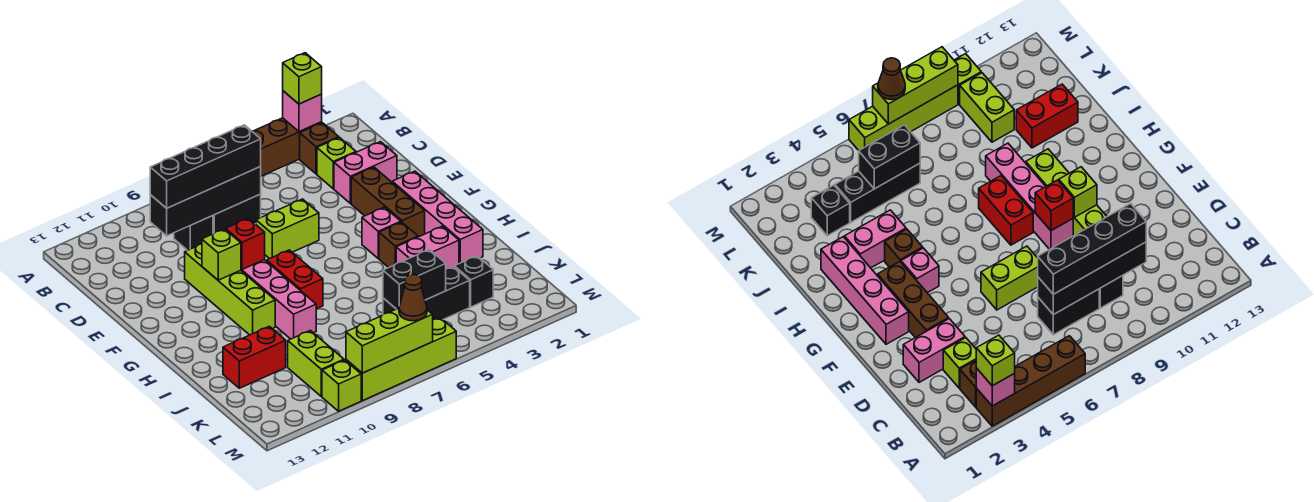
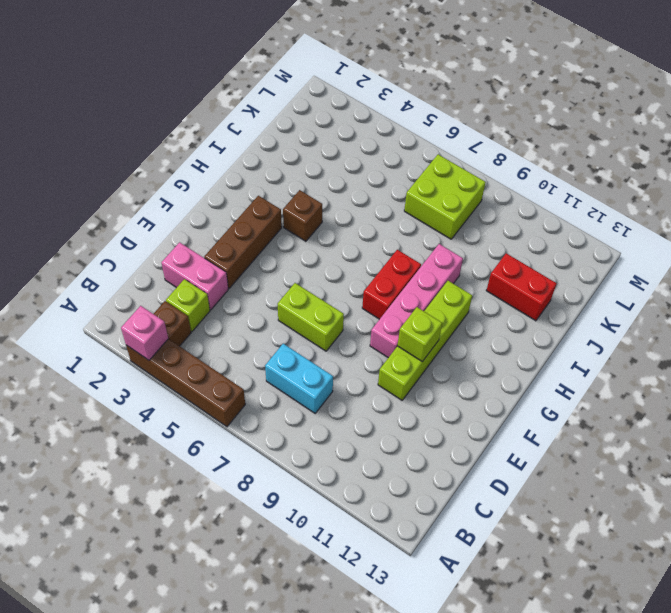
cyan brick C7:C8 level 1 -> black brick C7:C8 level 1
lime brick K7:L8 level 1 -> none
none -> black brick C9 level 1
none -> pink brick F2:I2 level 1
none -> pink brick G4 level 1
none -> pink brick I3:I4 level 1

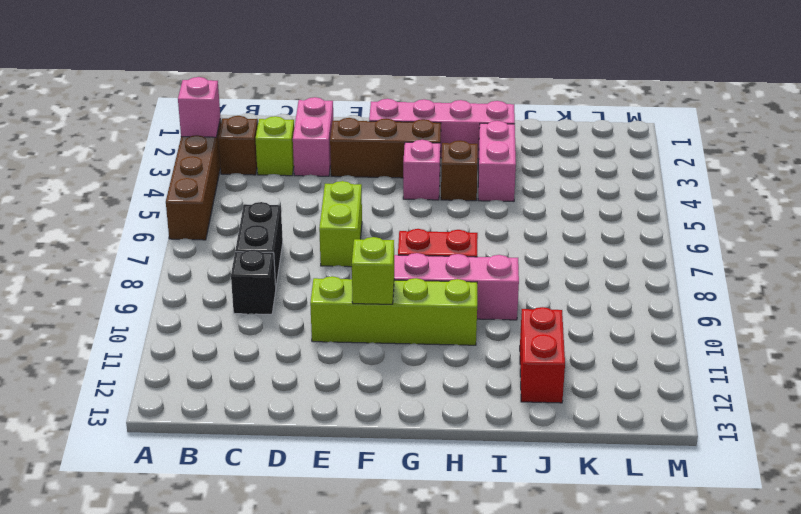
none -> black brick K3 level 1
none -> black brick K4:K6 level 1
none -> lime brick K10:L10 level 1
none -> lime brick M6:M9 level 1

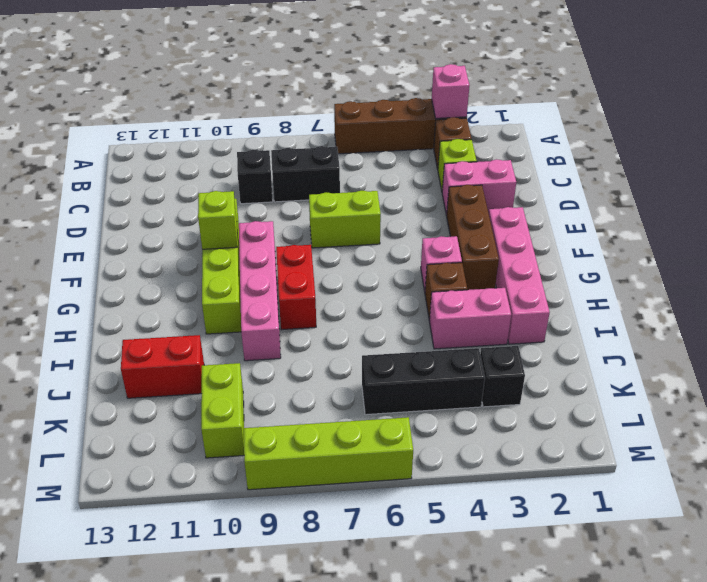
none -> lime brick M10 level 1
none -> black brick C7:C10 level 2
none -> red brick F9 level 2
none -> black brick K5:K6 level 2

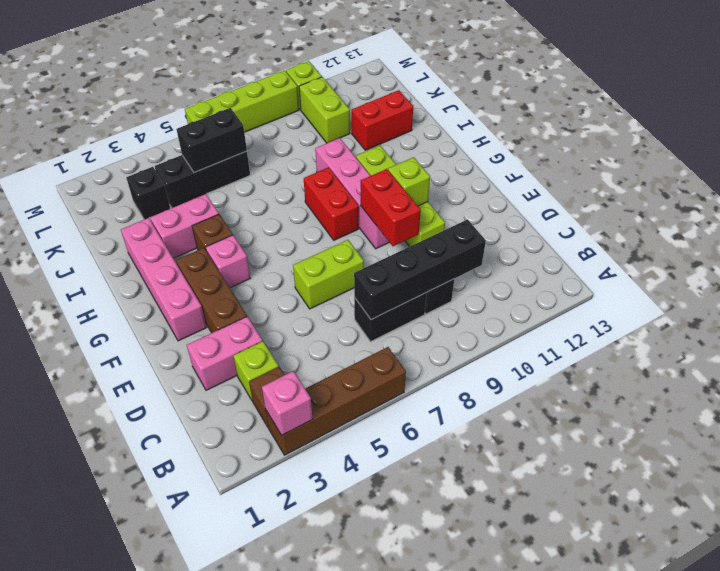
red brick E9:F9 level 2 -> red brick F9 level 2
none -> lime brick M7:M9 level 2
none -> lime brick A3 level 3
none -> black brick C7:C10 level 3
none -> brown cone M7 level 3

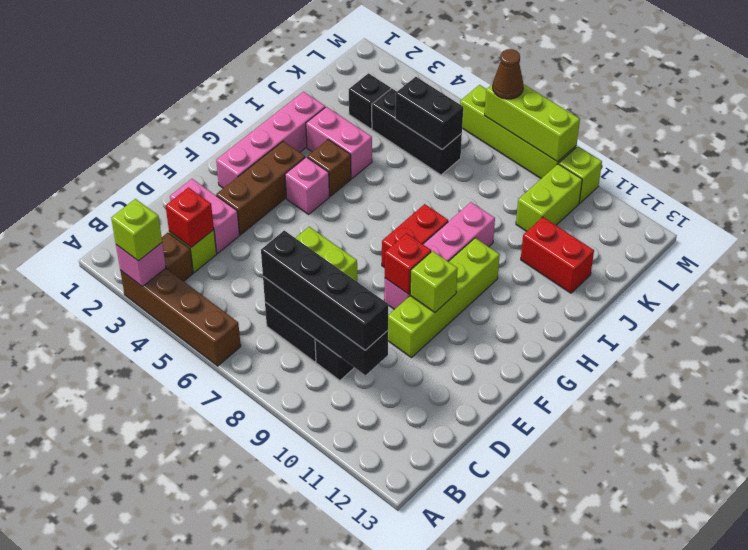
red brick C3 level 2 -> none

